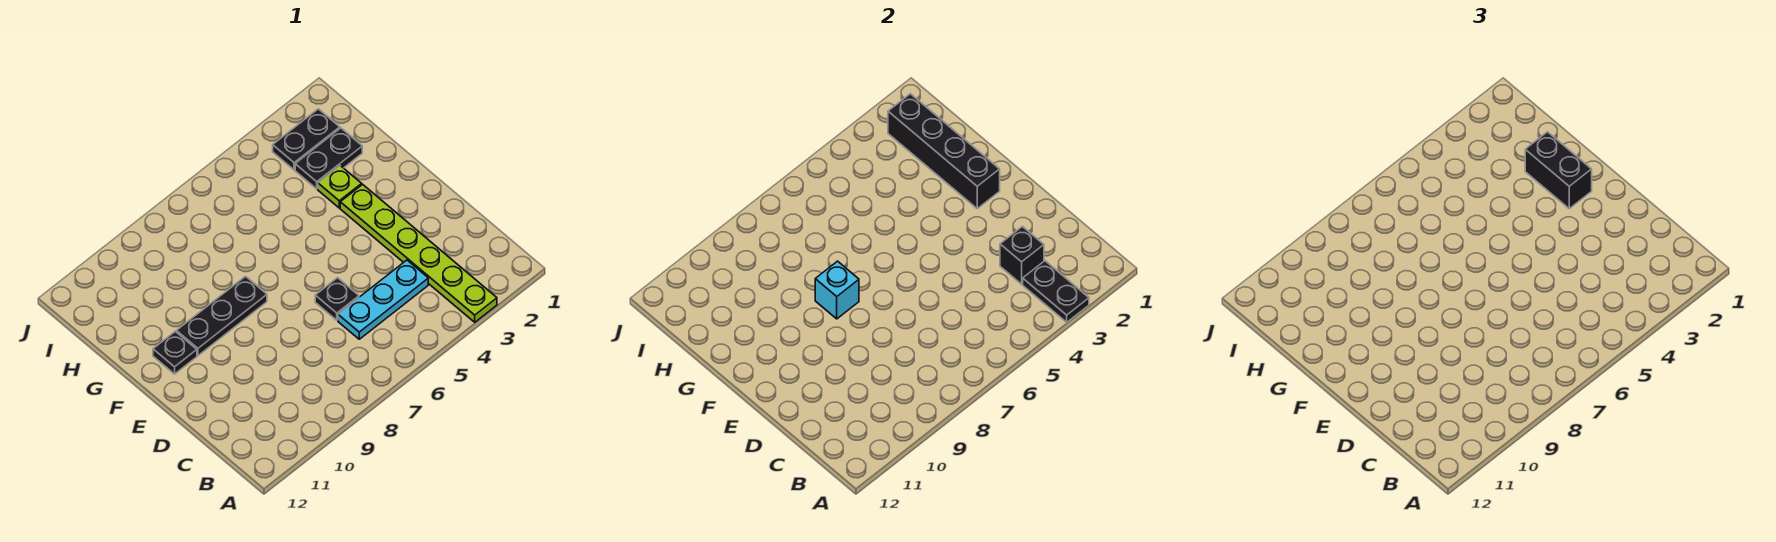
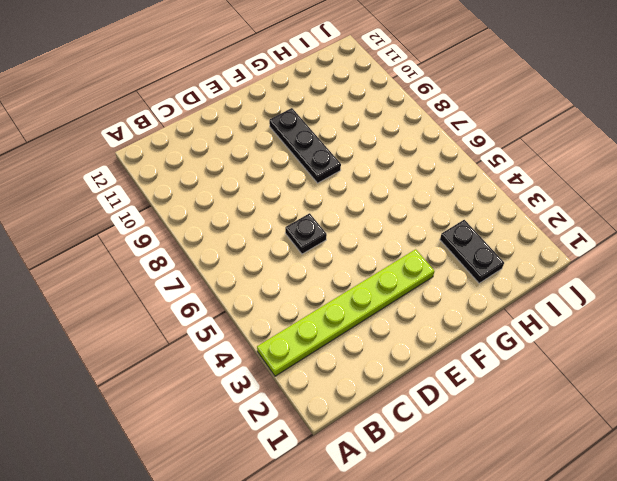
none -> cyan plate C4:C6 level 1
none -> black plate F11 level 1
none -> lime plate G3 level 1

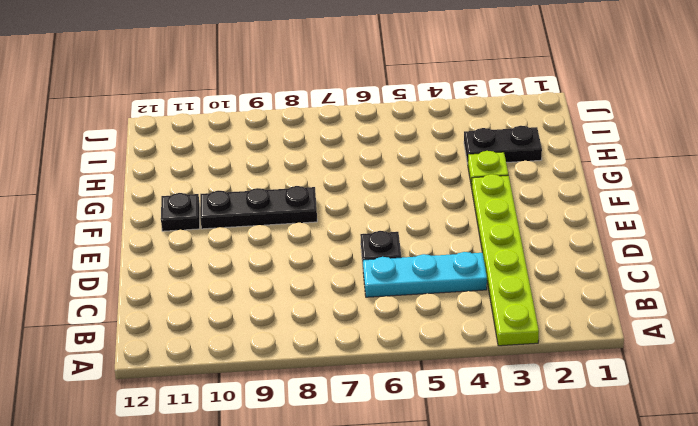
none -> black plate I2:I3 level 1
none -> black plate A3:B3 level 2
none -> black brick C3 level 2

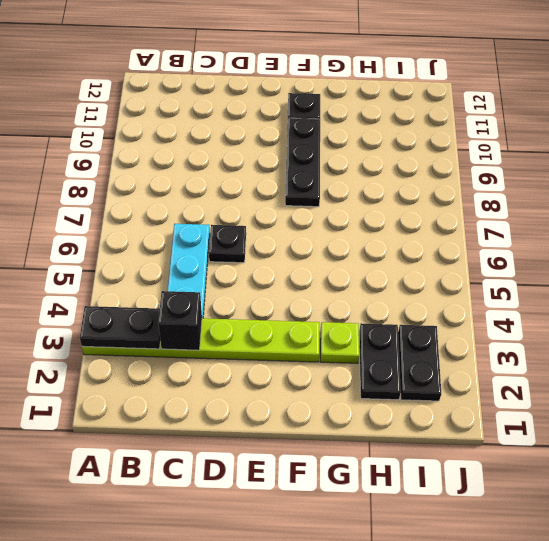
none -> black brick F2:I2 level 2
none -> cyan brick F8 level 2
none -> black brick F2:G2 level 3

